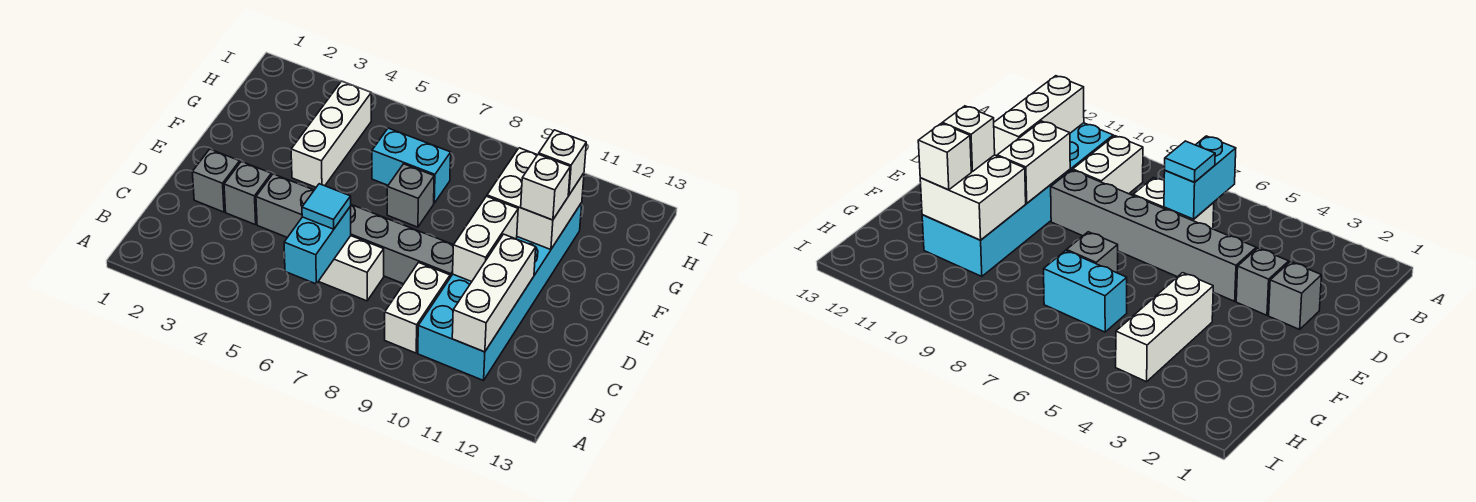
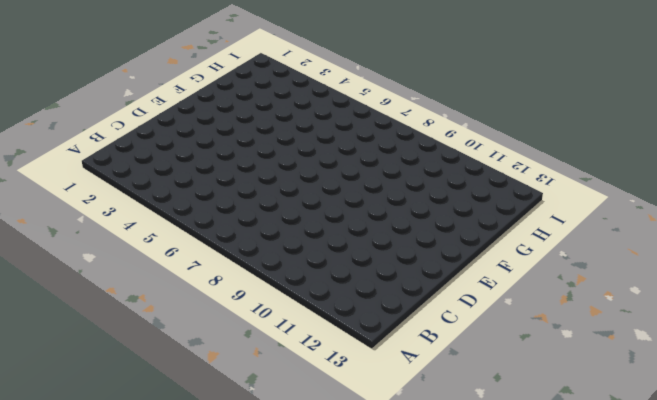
none -> white brick B9:C9 level 1
none -> cyan brick B10:G11 level 1
none -> white brick C6:C7 level 1

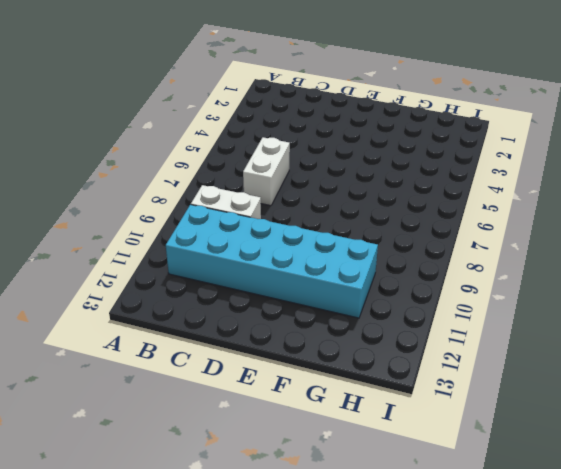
none -> grey brick D2 level 1
none -> grey brick D3 level 1
none -> grey brick D4:D9 level 1

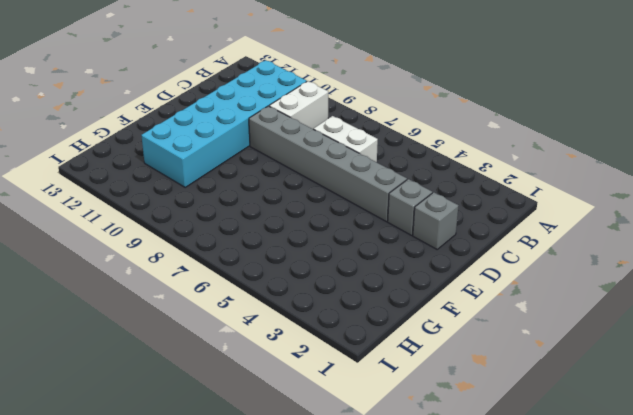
none -> white brick F4:H4 level 1
none -> grey brick F7 level 1
none -> cyan brick G6:G7 level 1

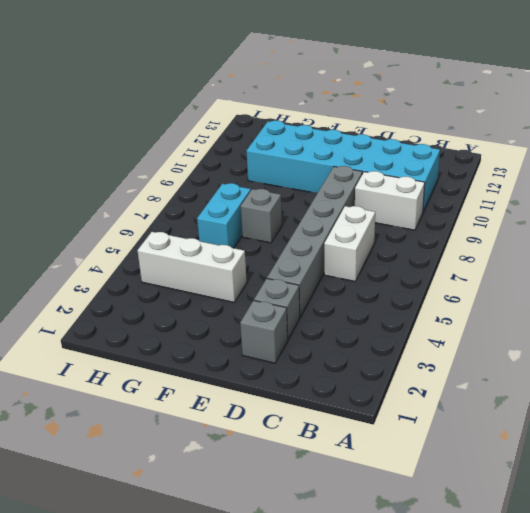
none -> cyan brick B6:C6 level 2
none -> white brick B11:D11 level 2
none -> white brick D10:E10 level 2

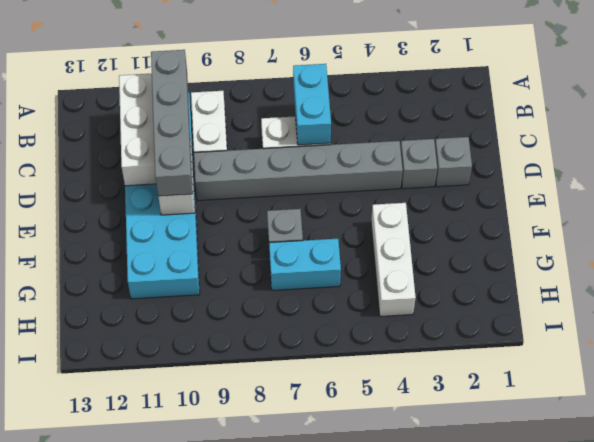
grey brick B10:E10 level 3 -> none
none -> white brick F10:G11 level 2
none -> cyan tile C6 level 3
none -> white brick F11 level 3

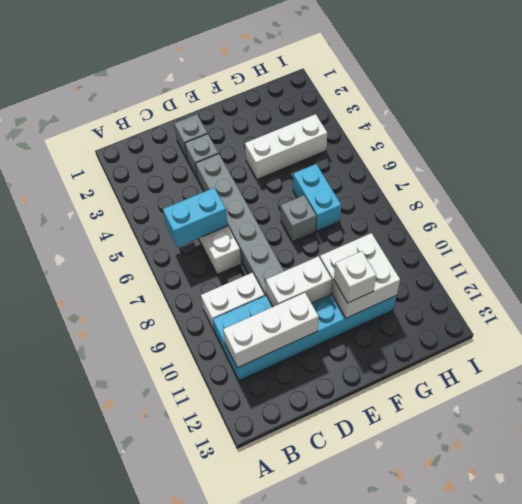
none -> cyan tile C6 level 3
none -> white brick G11 level 3

